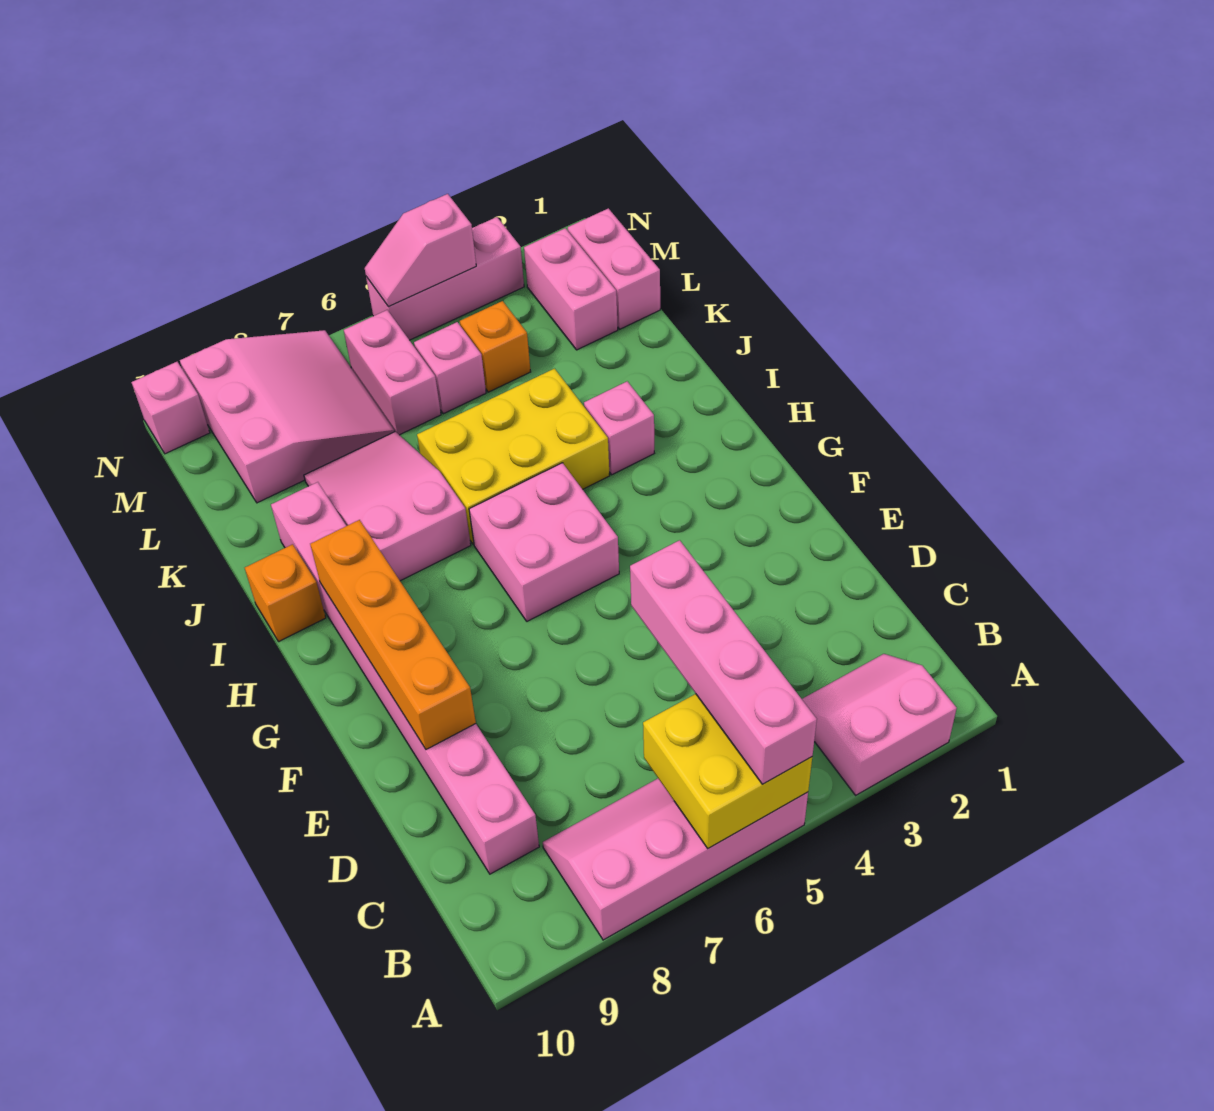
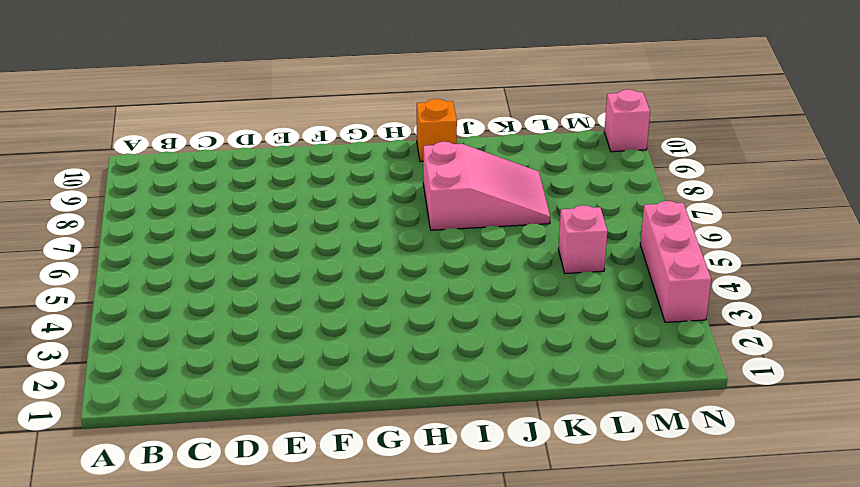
none -> pink slope A2:B3 level 1 top A
none -> pink slope A5:B8 level 1 top A
none -> pink brick C9:J9 level 1

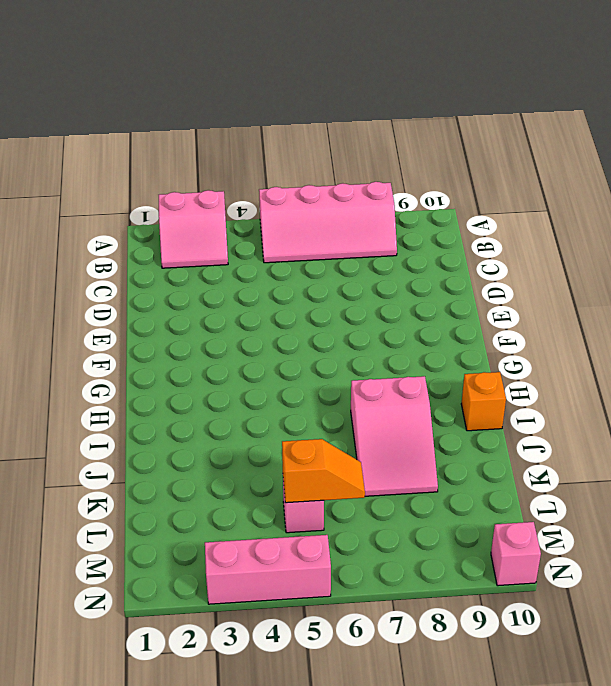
orange slope L5:L6 level 2 top 5 -> none
none -> pink brick C9:J9 level 1
none -> pink brick G5:H6 level 1
none -> pink brick I3 level 1

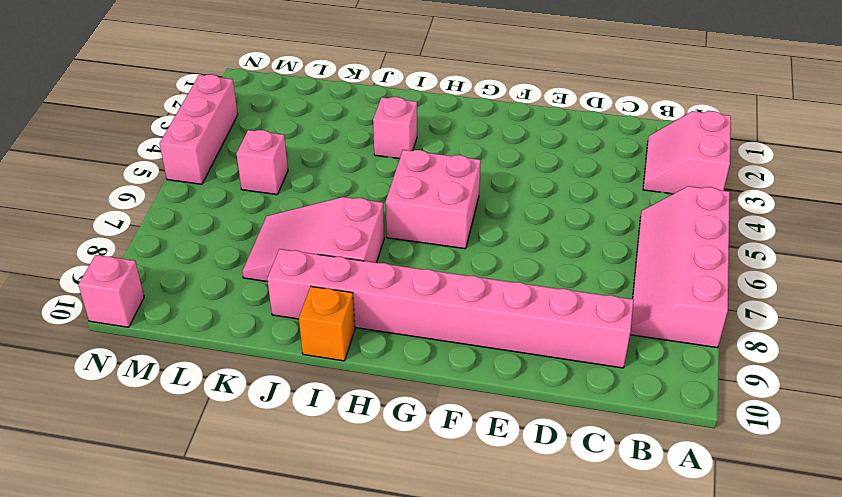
none -> yellow brick I4:J6 level 1
none -> pink brick L1:M1 level 1
none -> pink brick L2:M2 level 1

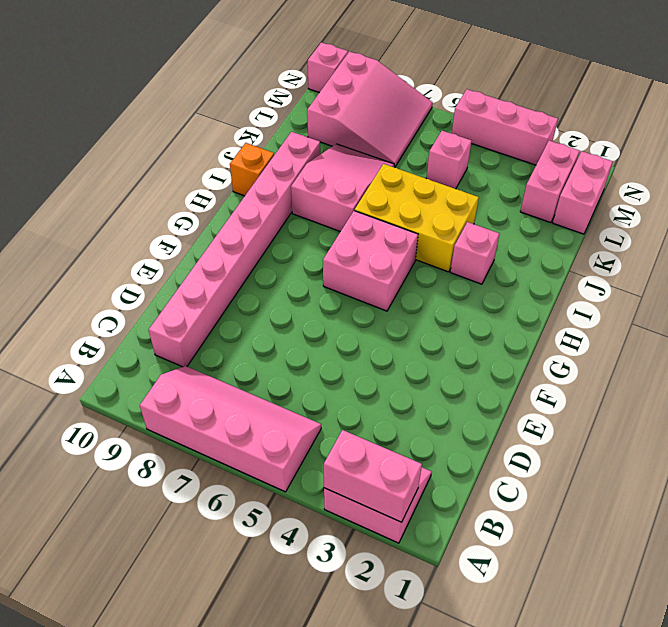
pink brick A2:A3 level 2 -> pink brick L6:M6 level 1
none -> orange brick L4 level 1
none -> yellow brick A5:B6 level 2
none -> orange brick E9:H9 level 2

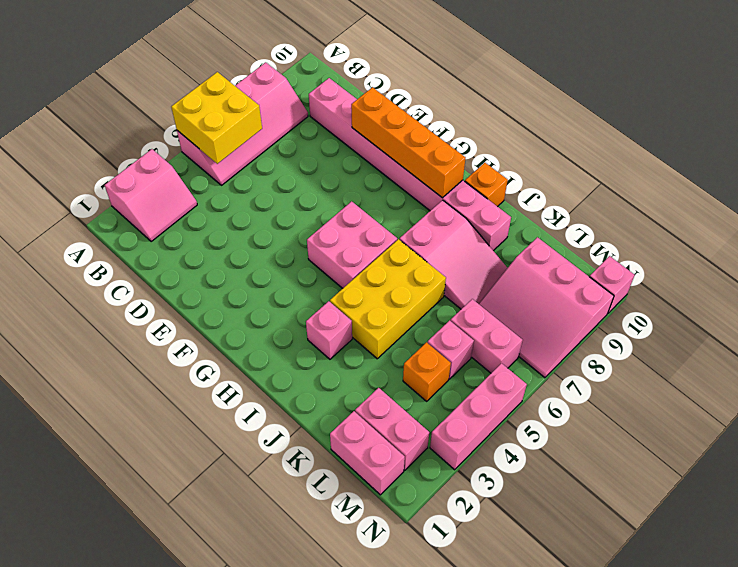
none -> pink slope N4:N5 level 2 top 4
none -> pink brick A5:D5 level 3

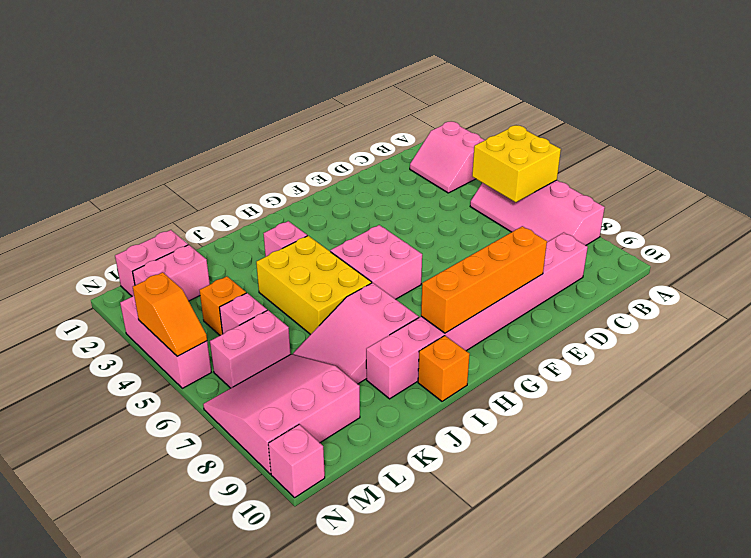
orange slope N4:N5 level 2 top 4 -> pink slope N4:N5 level 2 top 4
none -> pink brick A5:D5 level 3

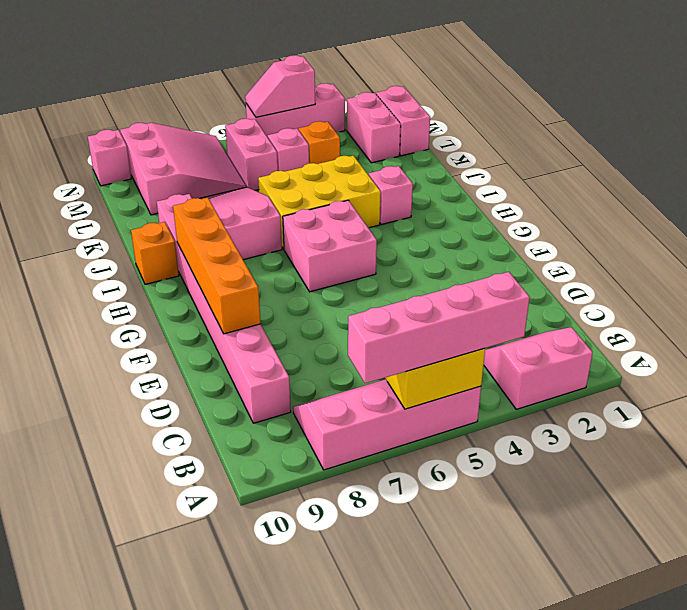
pink brick A4:A7 level 3 -> pink brick A5:D5 level 3

